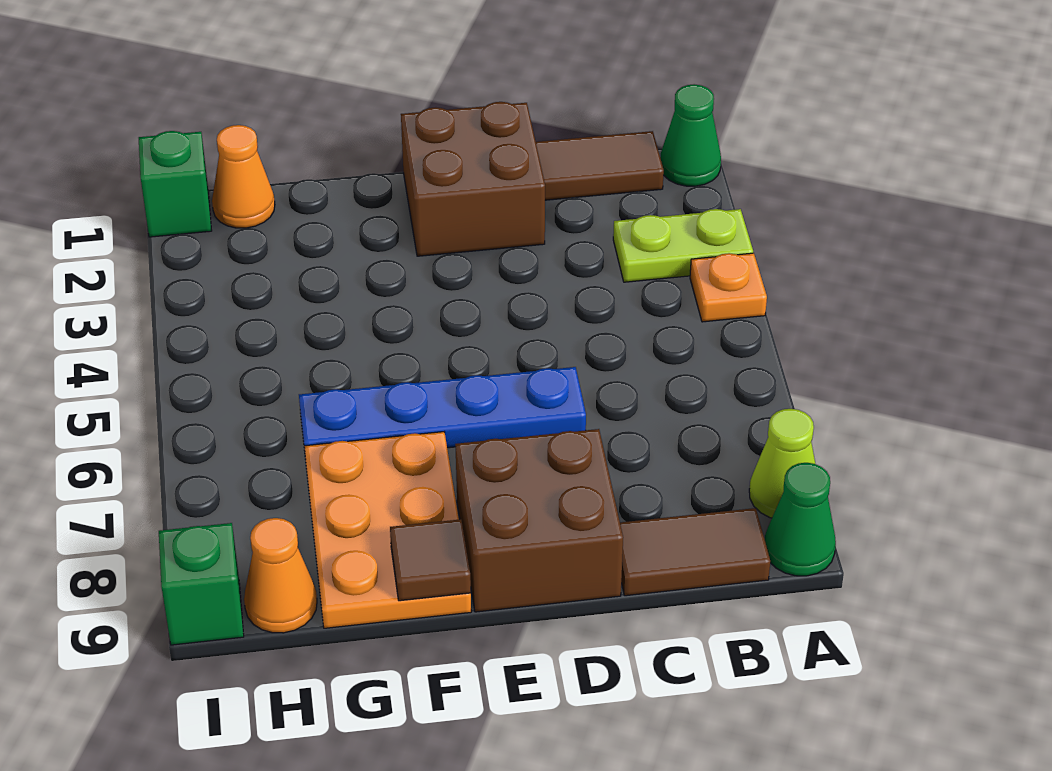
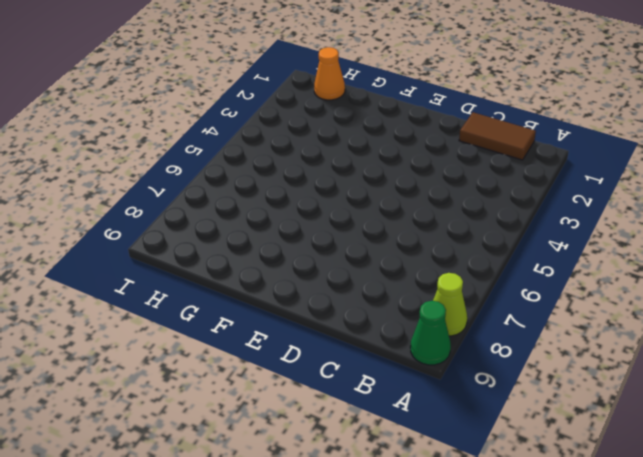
none -> green cone A1 level 1
none -> lime plate A3:B3 level 1
none -> orange plate A4 level 1

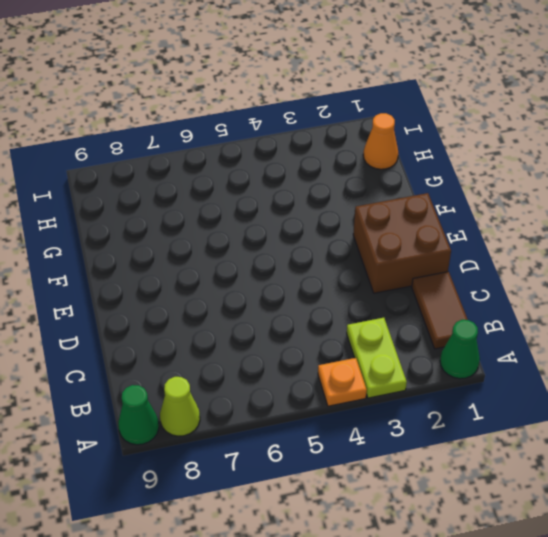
none -> brown tile B9:C9 level 1
none -> blue plate D6:G6 level 1
none -> brown brick D8:E9 level 1

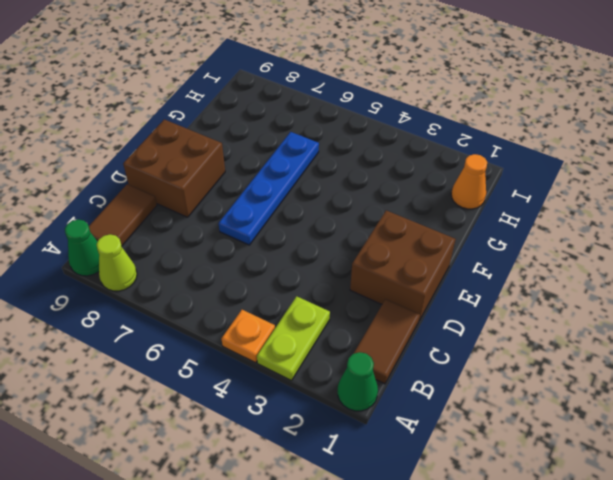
none -> orange plate F7:G9 level 1
none -> orange cone H9 level 1
none -> green brick I1 level 1

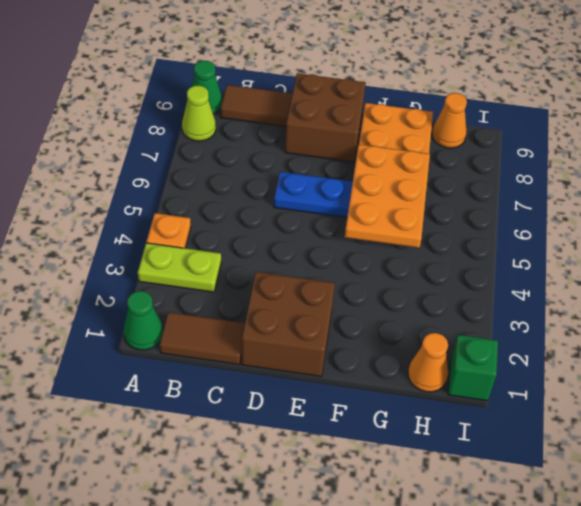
orange plate F5:G7 level 2 -> none
none -> green brick I9 level 1
none -> brown tile F9 level 2

